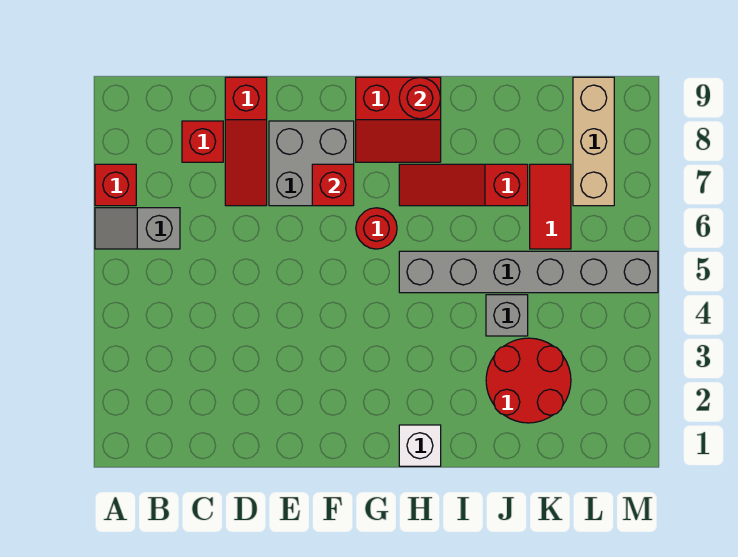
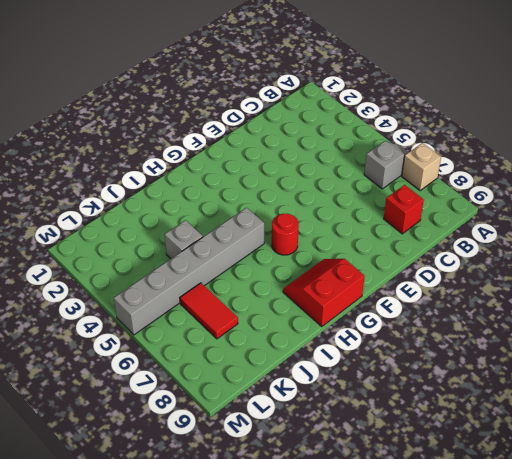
tan brick A7 level 1 -> red brick A7 level 1
none -> red slope D7:D9 level 1 top 9
none -> grey brick E7:F8 level 1
none -> white brick H1 level 1

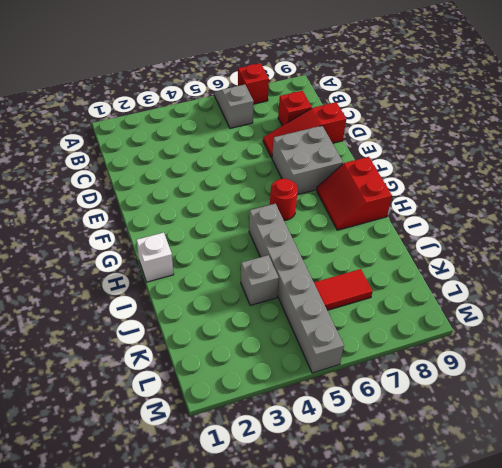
none -> red slope H7:J7 level 1 top J
none -> red round brick J2:K3 level 1
none -> tan brick L7:L9 level 1

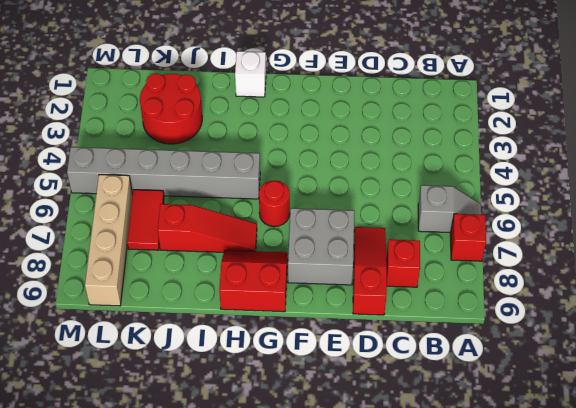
tan brick L6:L9 level 1 -> tan brick L7:L9 level 1
none -> grey brick J4 level 1
none -> red brick F7 level 2
none -> red round brick H9 level 2

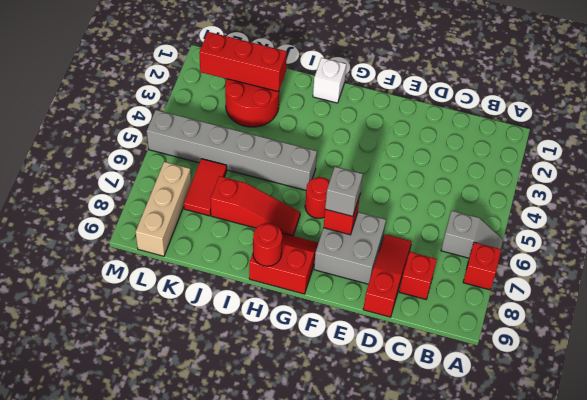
grey brick F7 level 3 -> grey brick J4 level 1
red brick J2:L2 level 2 -> none

